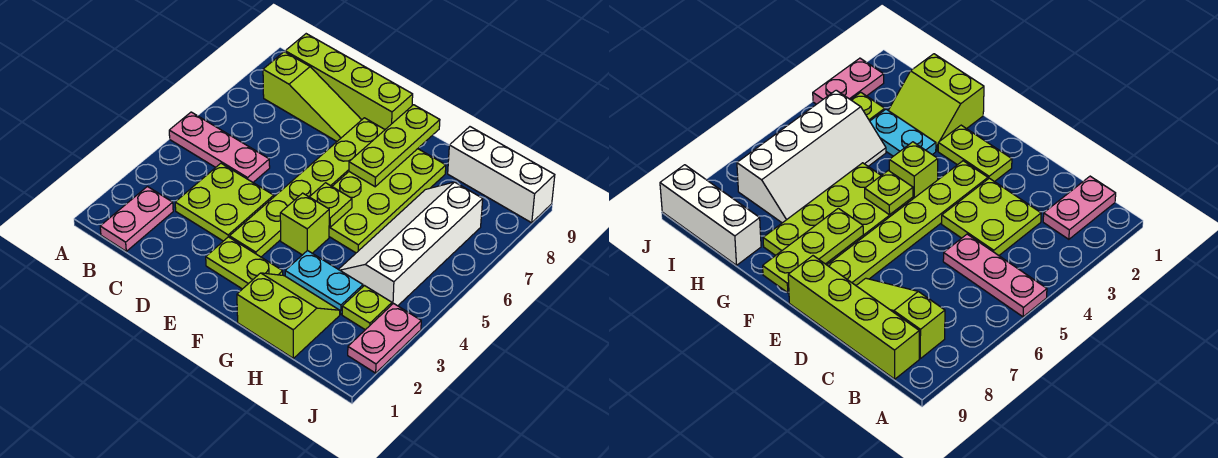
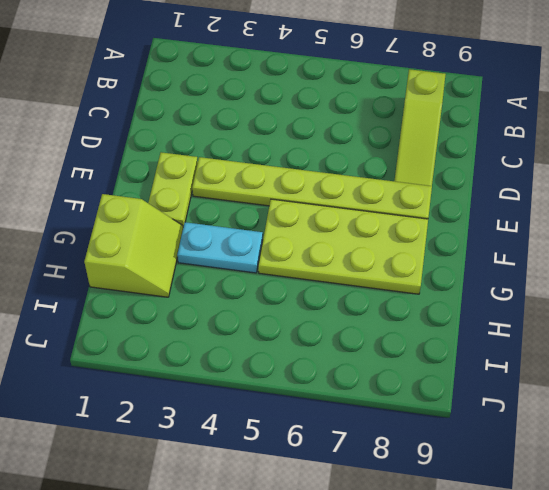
cyan plate G3:G4 level 1 -> cyan plate G3:H3 level 1
none -> pink plate A5:C5 level 1
none -> pink plate B1:B2 level 1
none -> lime brick B9:E9 level 1

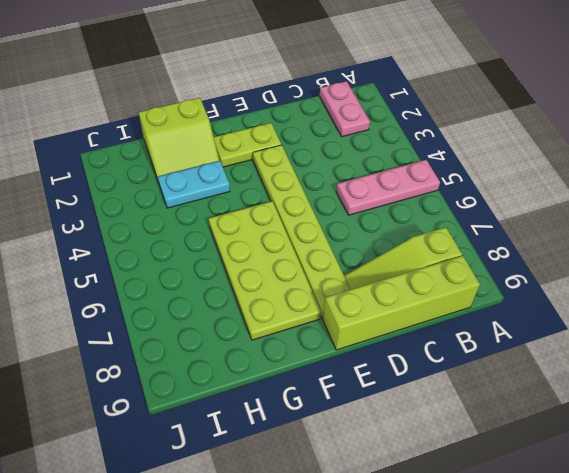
none -> lime plate C3:D4 level 1
none -> lime brick F4 level 1
none -> white slope H4:I7 level 1 top I

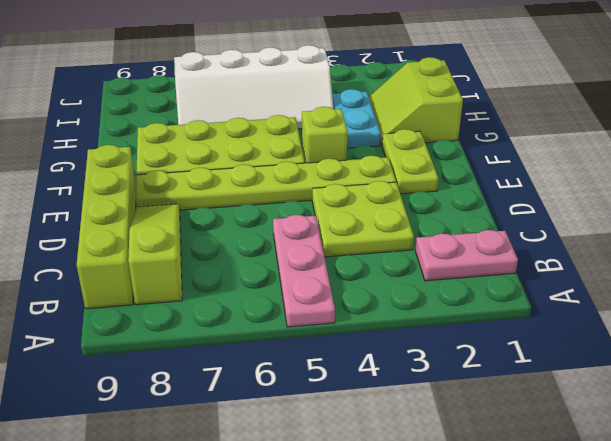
none -> white brick H9:J9 level 1
none -> lime plate I3 level 1
none -> pink plate J2:J3 level 1

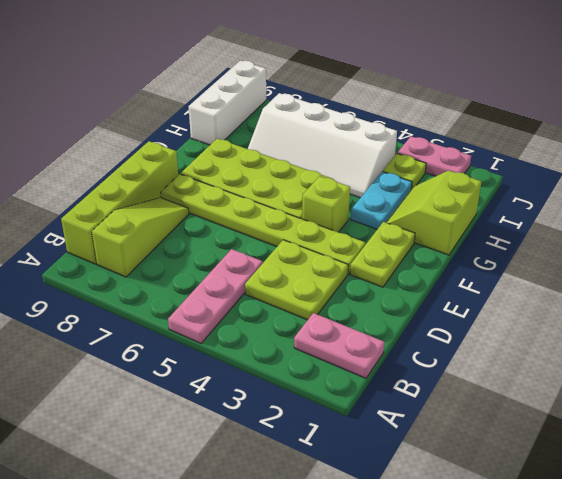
none -> lime plate F5 level 2
none -> lime plate F7:F9 level 2

